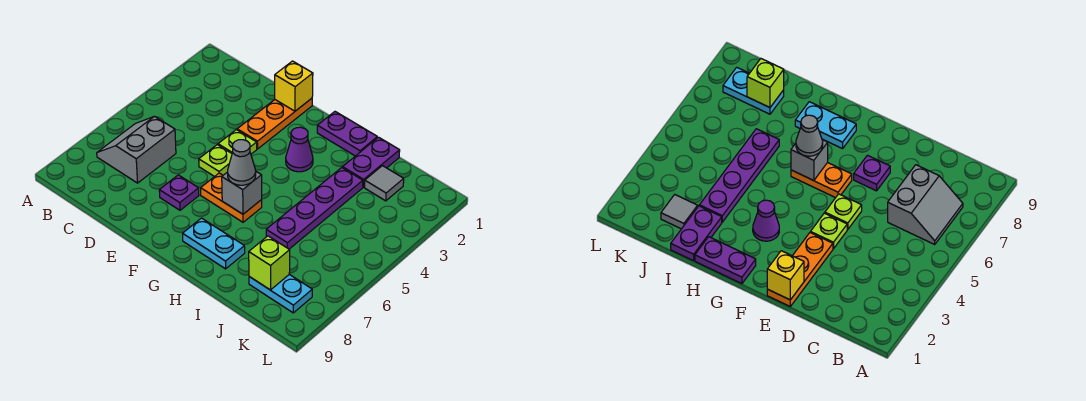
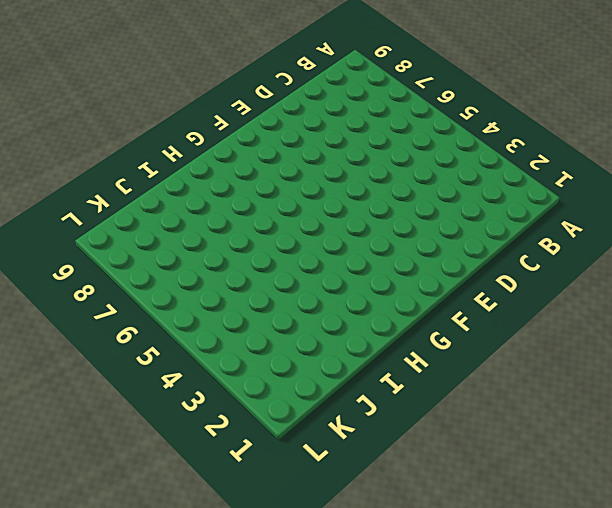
none -> grey slope B6:C7 level 1 top C
none -> orange plate E1:E3 level 1
none -> lime plate E4 level 1

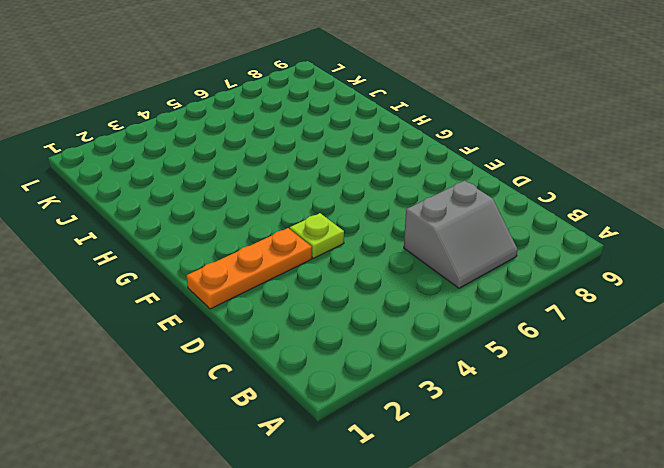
none -> lime plate E5 level 1
none -> purple plate E7 level 1
none -> orange plate F6:G6 level 1

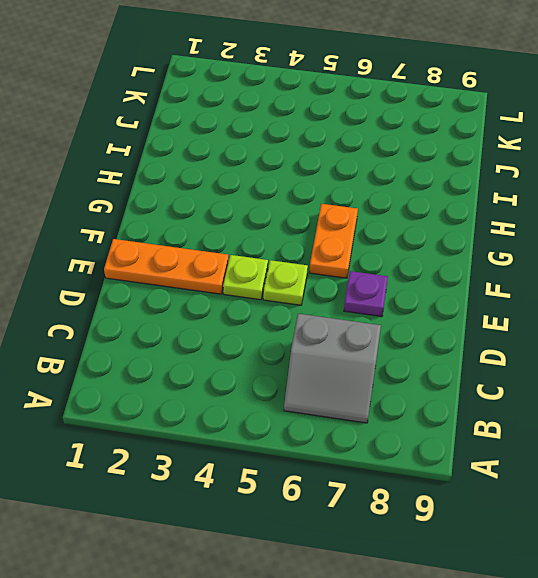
none -> purple plate G1:H1 level 1
none -> purple cone G3 level 1
none -> cyan plate G8:H8 level 1

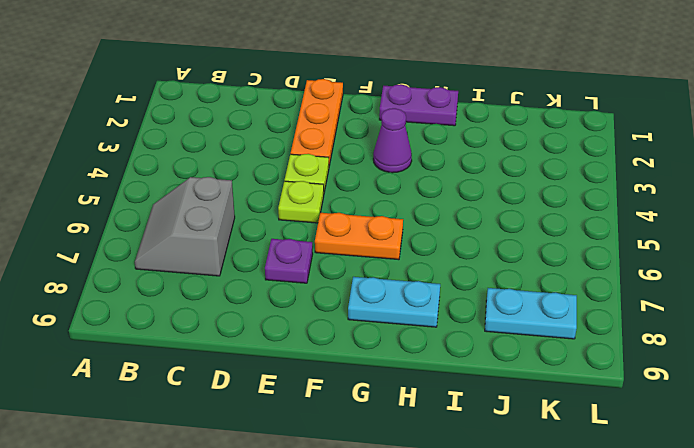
none -> purple plate I1:I2 level 1
none -> purple plate I3:I6 level 1
none -> grey tile J2 level 1

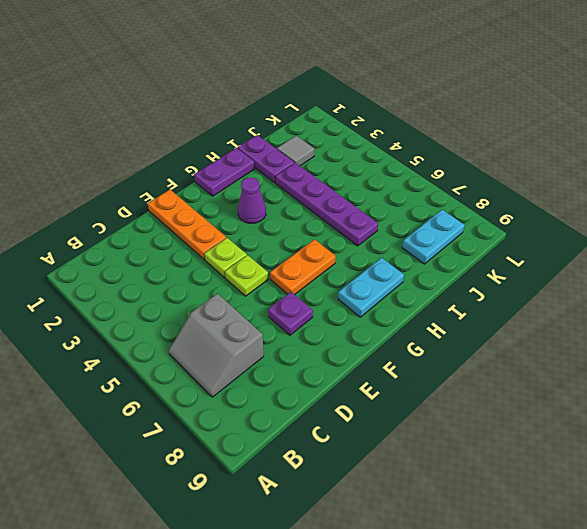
none -> yellow brick E1 level 2
none -> grey brick G6 level 2
none -> lime brick J8 level 2

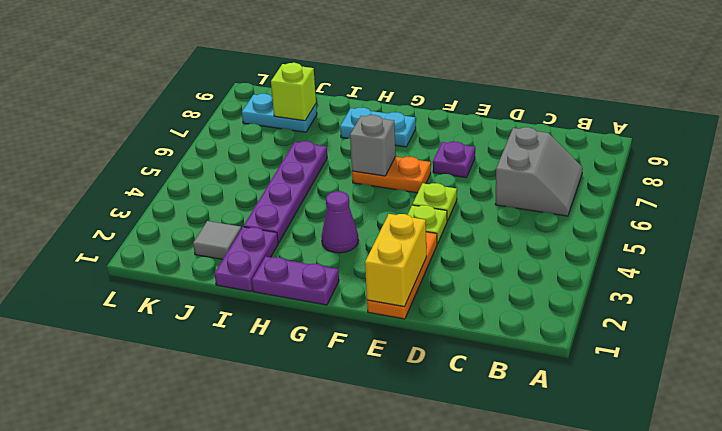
yellow brick E1:E2 level 2 -> yellow brick E1 level 2
none -> grey cone G6 level 3

